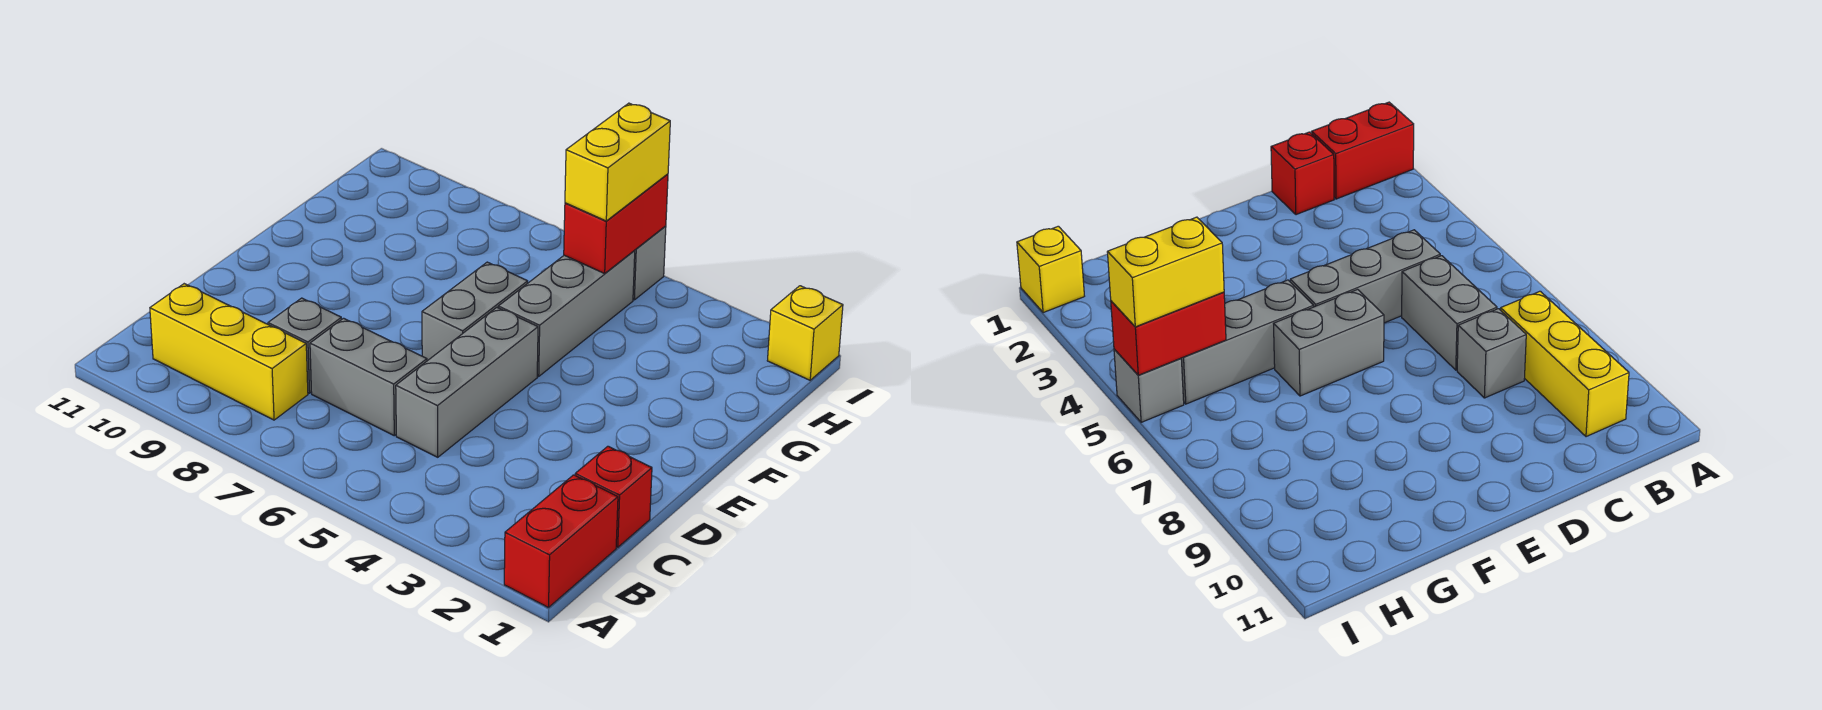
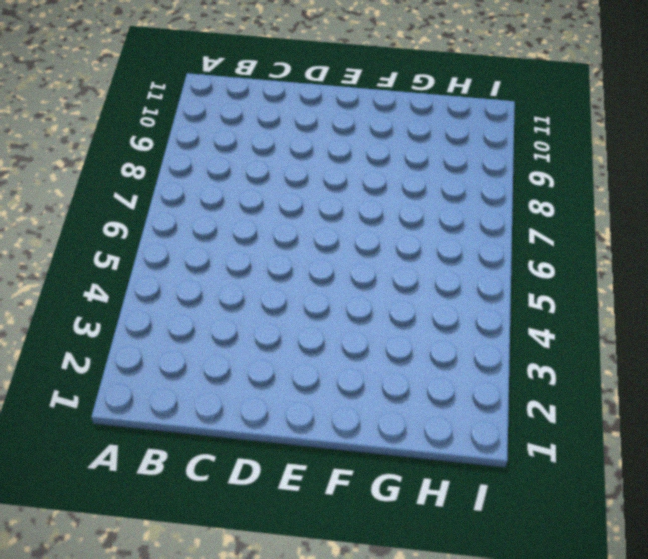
none -> red brick A1:B1 level 1
none -> yellow brick B8:B10 level 1
none -> red brick C1 level 1

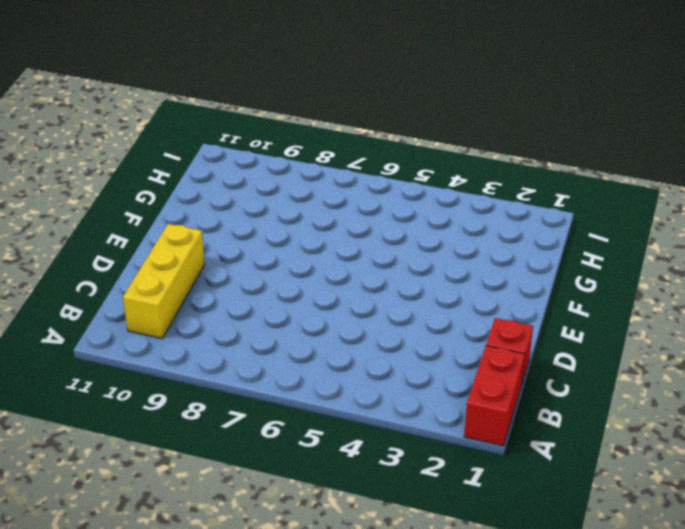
yellow brick B10:D10 level 1 -> yellow brick B8:B10 level 1
none -> grey brick C5:E5 level 1
none -> grey brick C6:C7 level 1
none -> grey brick C8 level 1

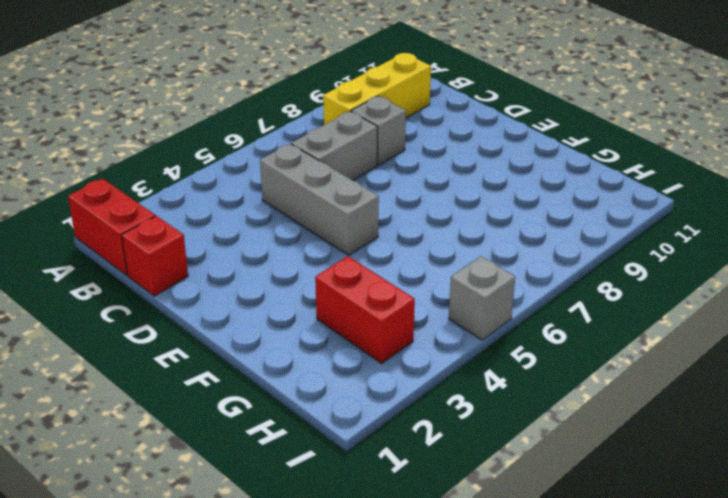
red brick G3:H3 level 1 -> red brick H5:I5 level 2
none -> grey brick E6:F6 level 1
none -> grey brick F5:H5 level 1
none -> yellow brick I1 level 1

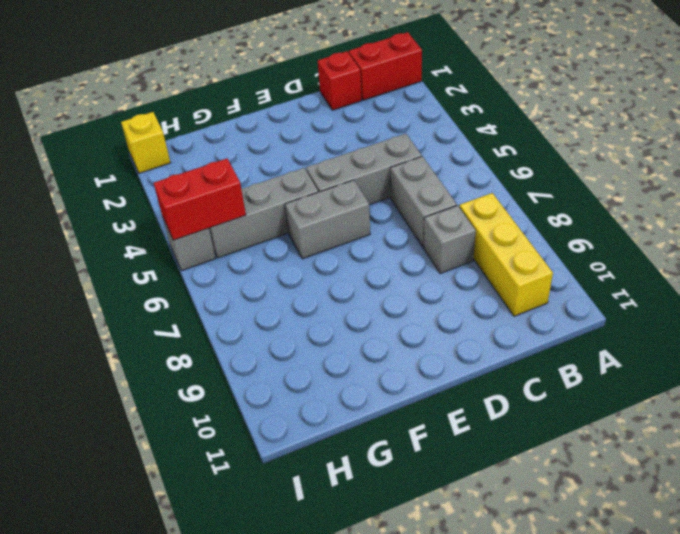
none -> yellow brick H5:I5 level 3

